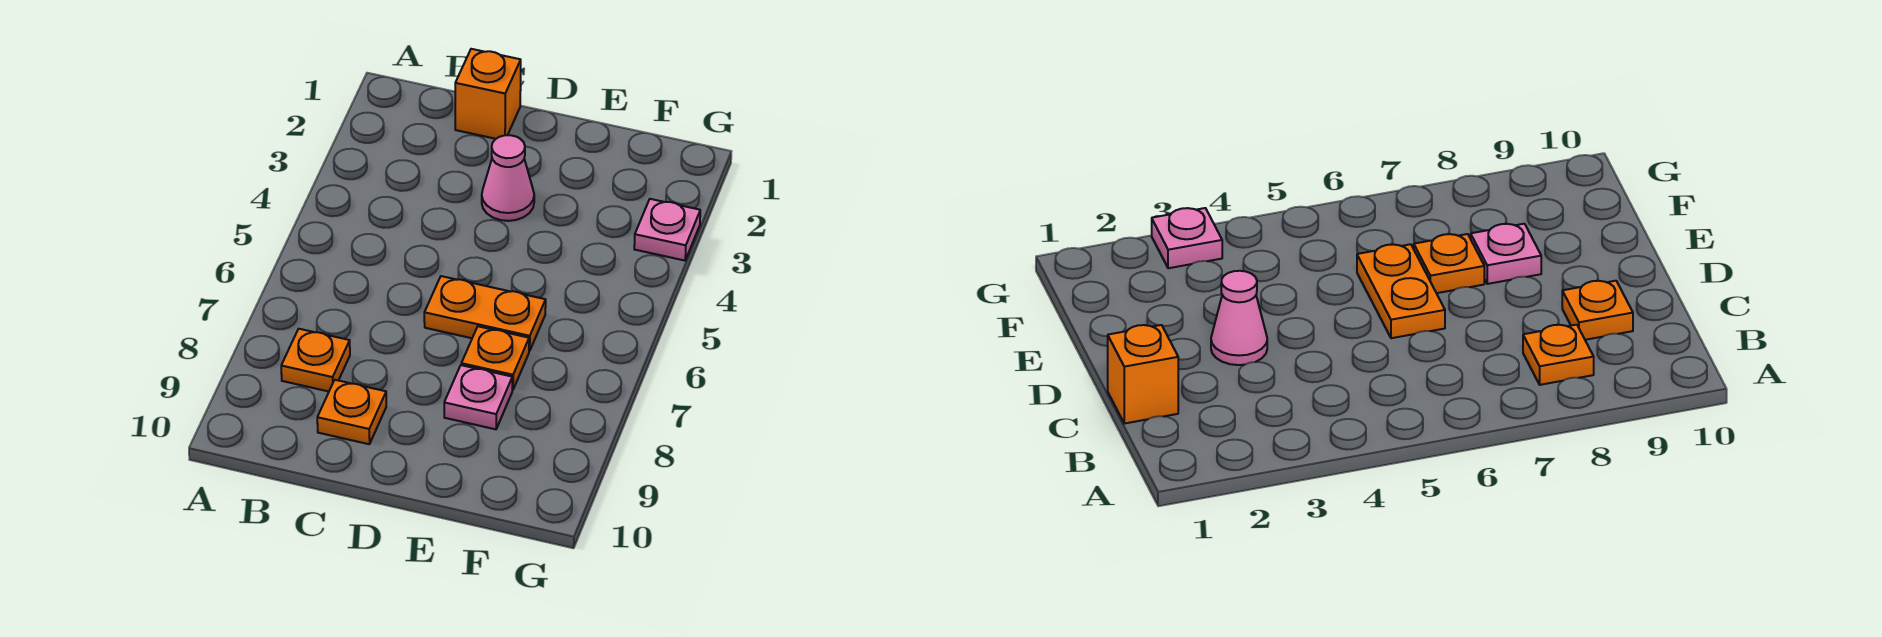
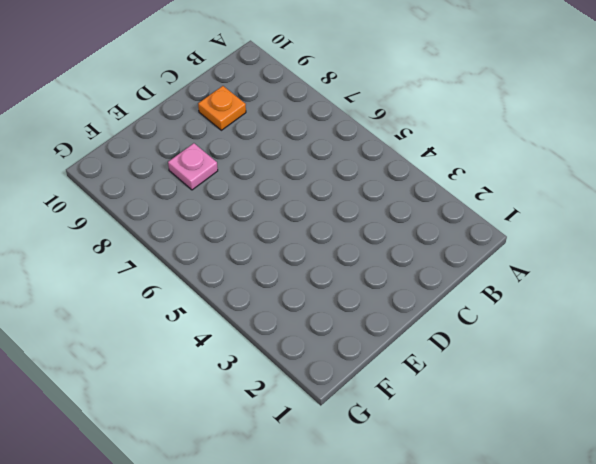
none -> orange plate B8 level 1
none -> orange brick C1 level 1

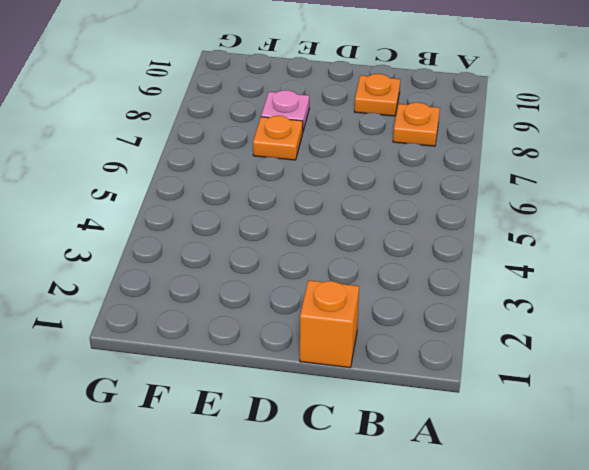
none -> pink cone D3 level 1
none -> orange plate D6:E6 level 1

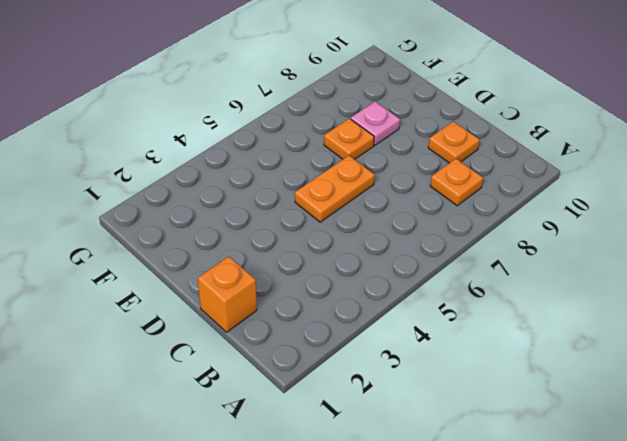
orange plate D5:D6 level 1 -> orange plate D6:E6 level 1
none -> pink cone D3 level 1
none -> pink plate G3 level 1

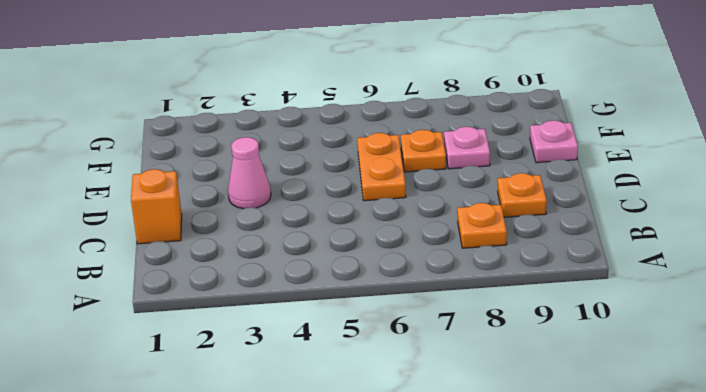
pink plate E10 level 1 -> pink plate G3 level 1

